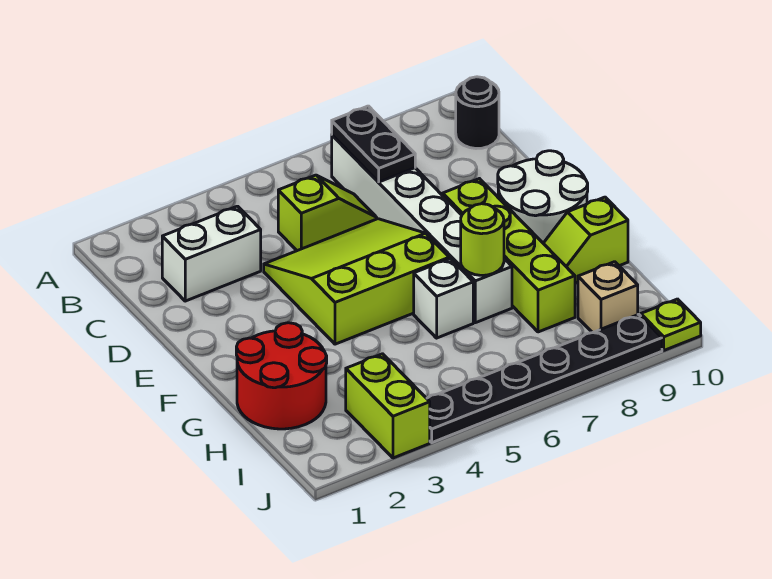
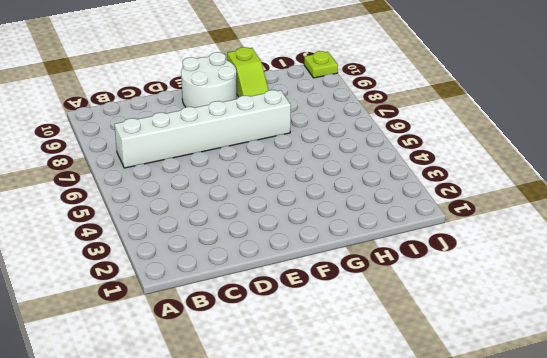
none -> black round brick B10 level 1
none -> white brick C2:C3 level 1
none -> lime slope C5:C6 level 1 top 5

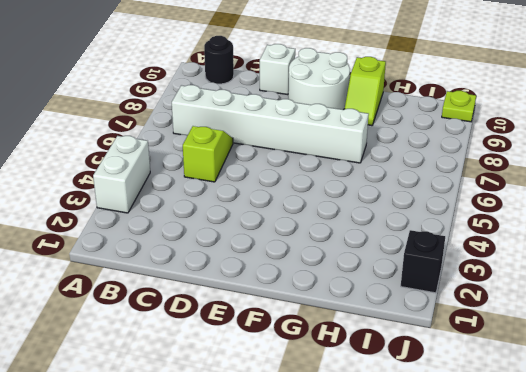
white brick A3:A4 level 1 -> white brick C2:C3 level 1
white brick D10 level 1 -> white brick G6 level 1
black brick J2 level 1 -> none
none -> lime slope D4:F6 level 1 top F
none -> lime brick E8:H8 level 1
none -> red round brick G1:H2 level 1

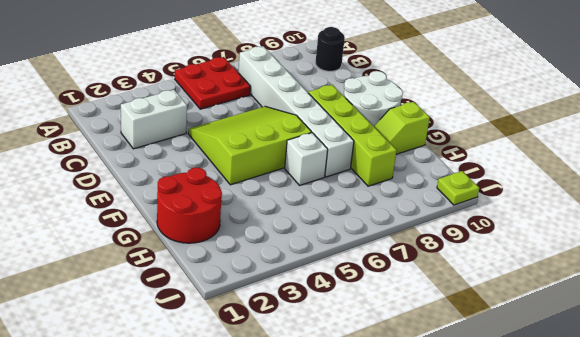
red plate A5:B6 level 1 -> none
none -> lime slope C5:C6 level 1 top 5
none -> lime brick I3:J3 level 1
none -> tan brick I9 level 1

